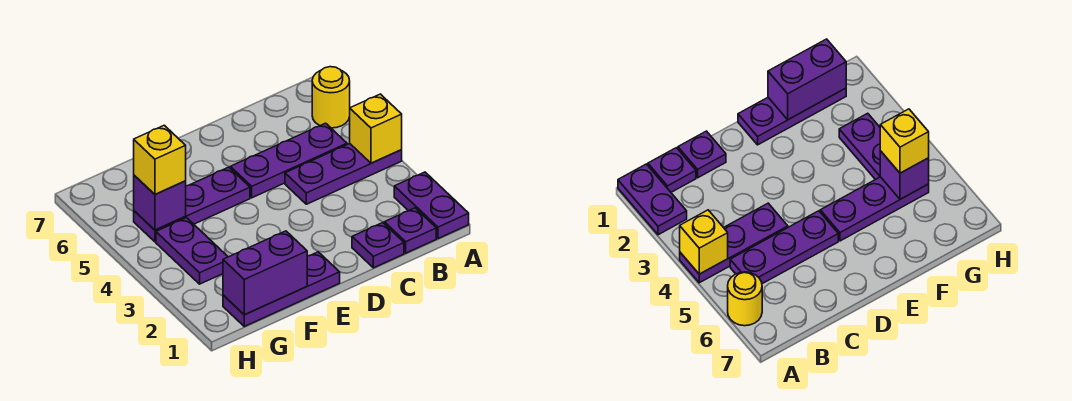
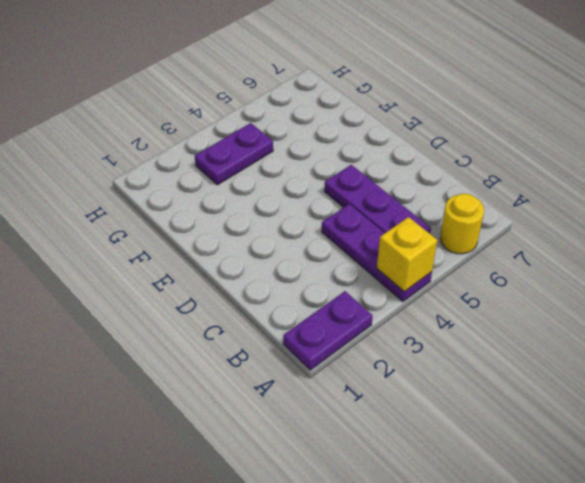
none -> purple plate B1 level 1
none -> purple plate C1 level 1
none -> purple plate E1:G1 level 1

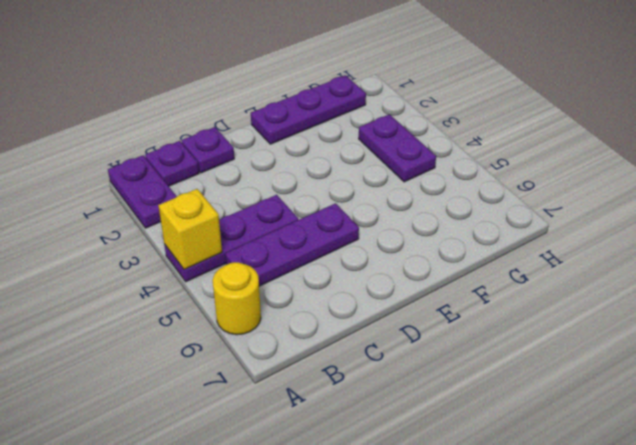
none -> purple plate E5:G5 level 1
none -> purple brick F1:G1 level 2
none -> purple brick G5 level 2

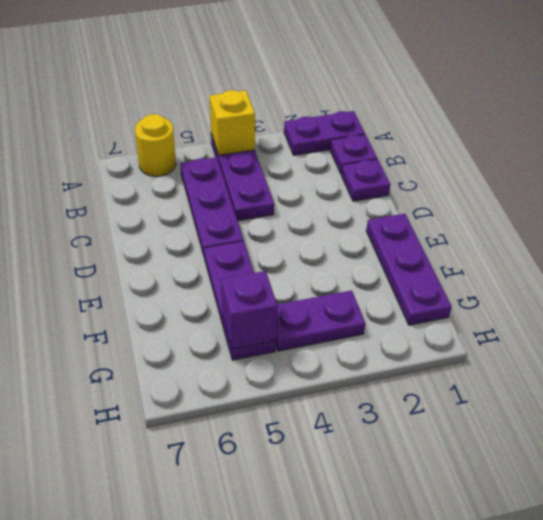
none -> purple brick F1:G1 level 2
none -> yellow brick G5 level 3

